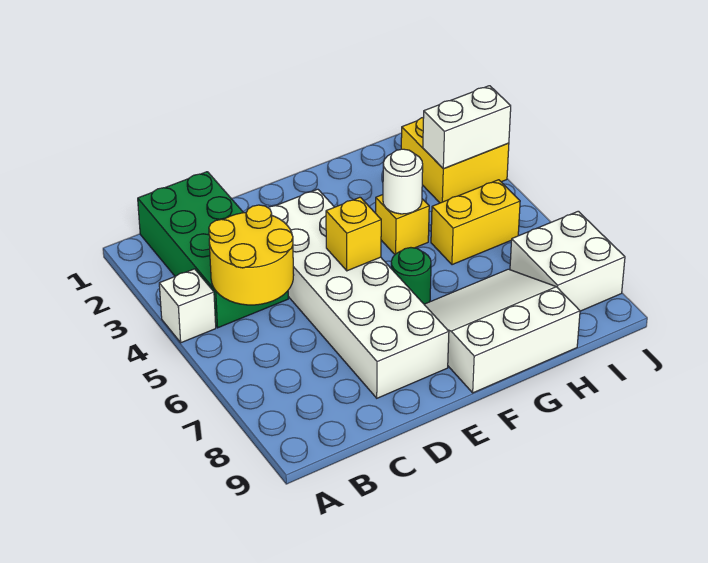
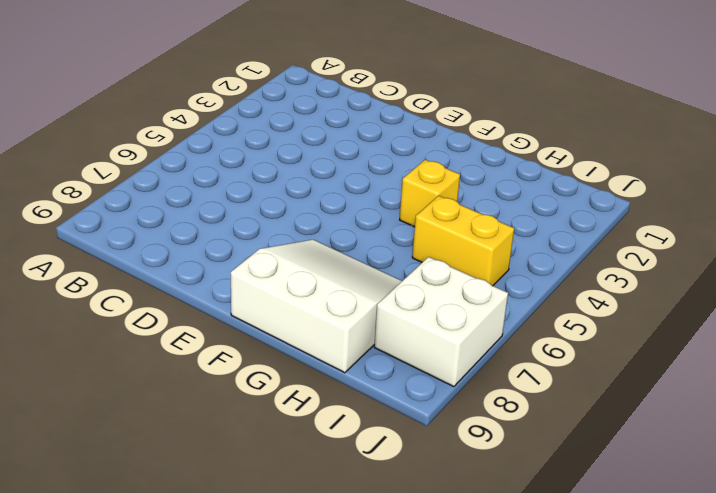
none -> white brick A4 level 1
none -> green brick B1:C4 level 1
none -> white brick D3:E8 level 1

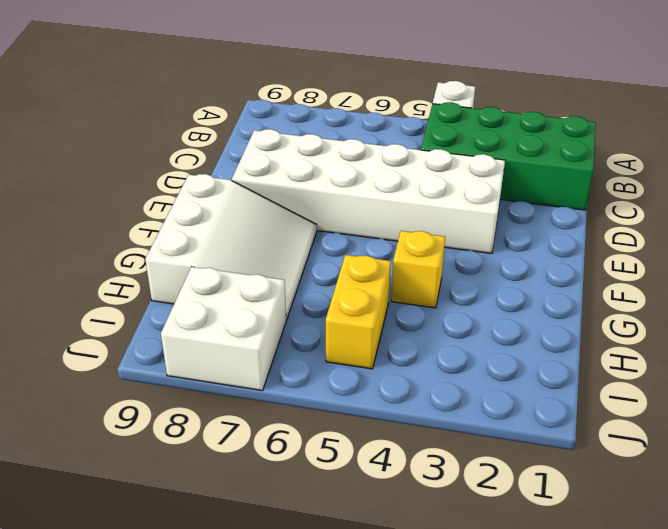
none -> green round brick F6 level 1
none -> yellow brick I2:J3 level 1
none -> yellow round brick B4:C5 level 2

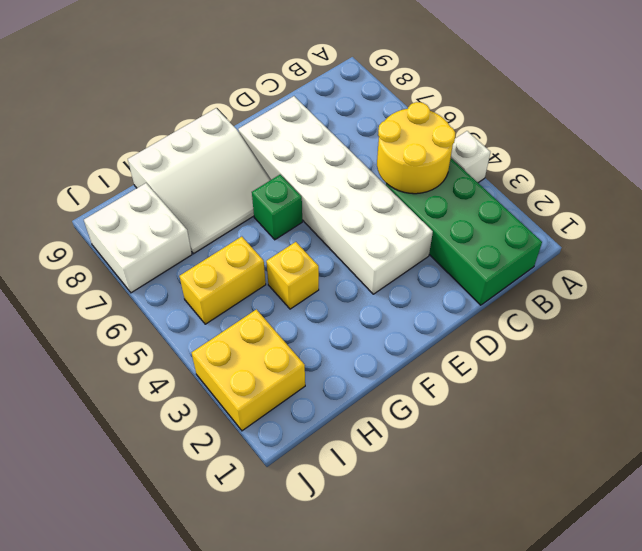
green brick F6 level 1 -> green round brick F6 level 1
none -> yellow brick E5 level 2
none -> white round brick G4 level 2
none -> white brick I3:J3 level 2

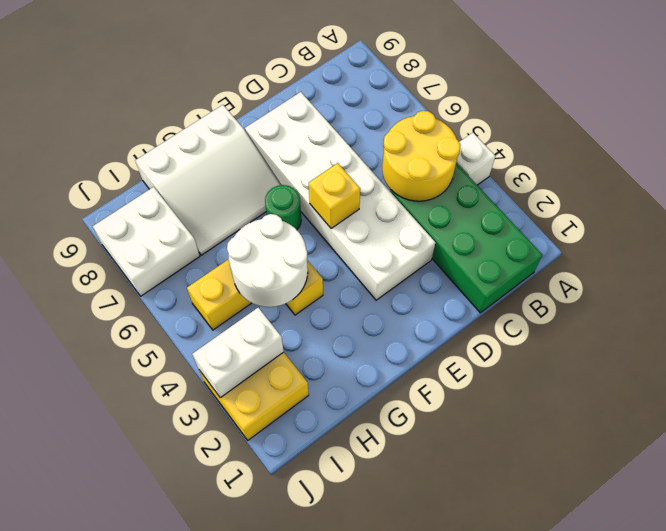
white round brick G4:H5 level 2 -> white round brick G4 level 2

